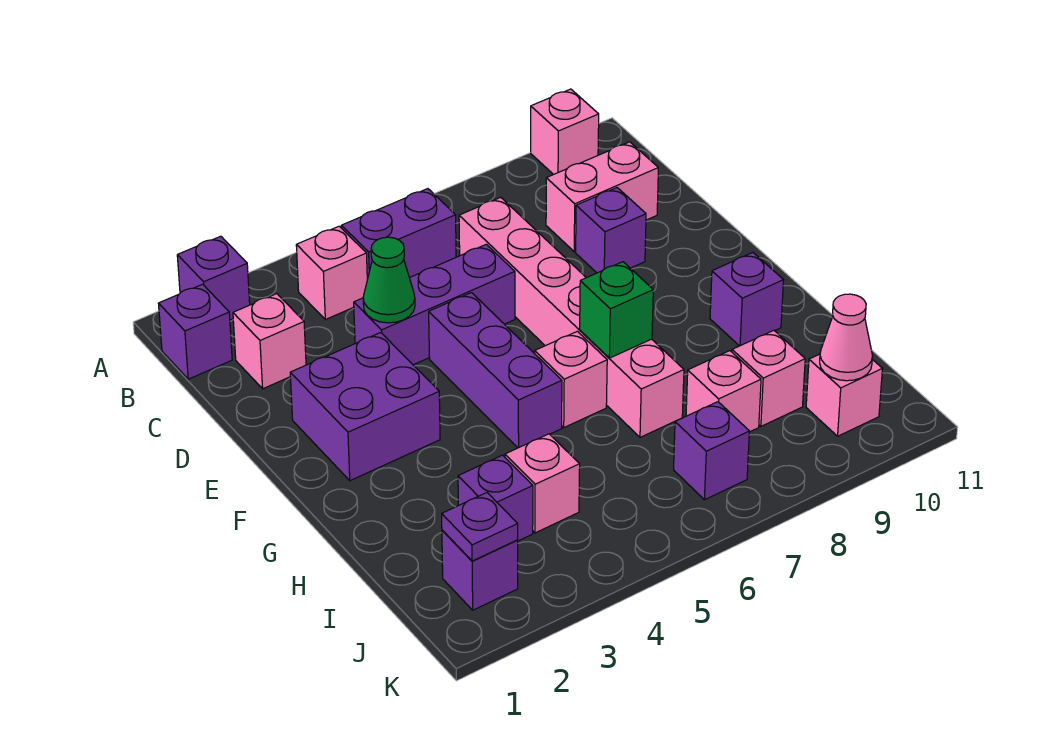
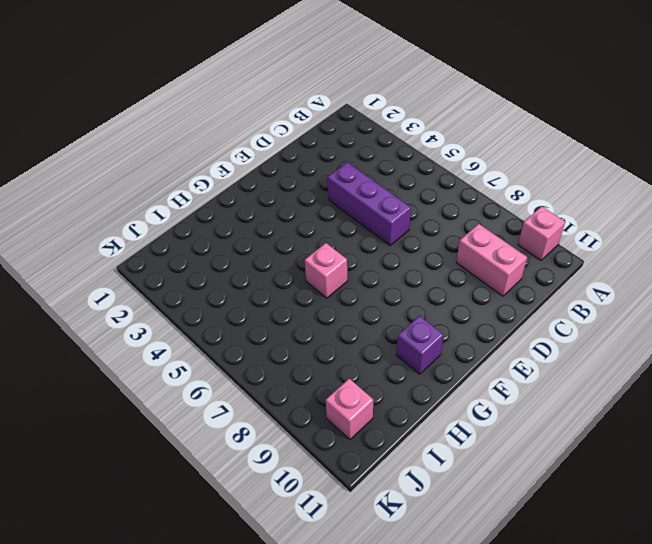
none -> purple brick A2 level 1
none -> purple brick B1 level 1
none -> pink brick B4 level 1

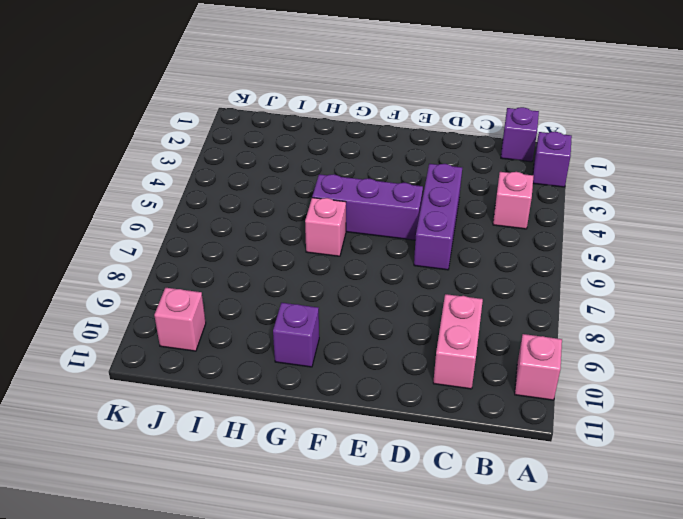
none -> purple brick B5:B6 level 1
none -> pink brick C2 level 1
none -> pink brick C7:H7 level 1

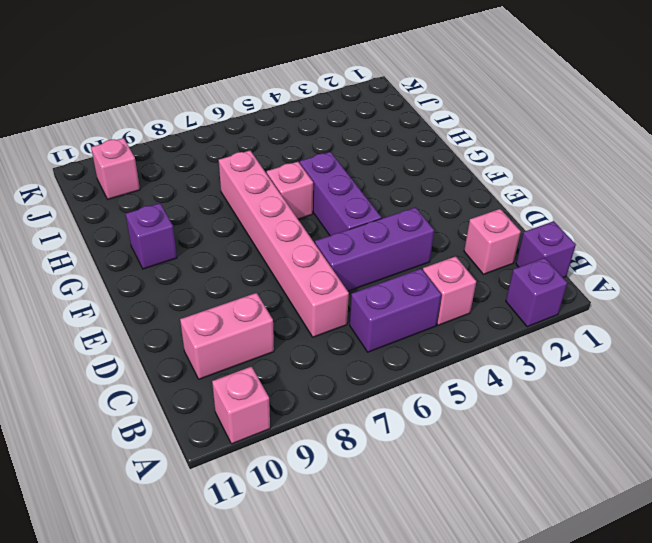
none -> purple brick D9 level 1
none -> purple brick E2:F3 level 1
none -> purple brick I3 level 1

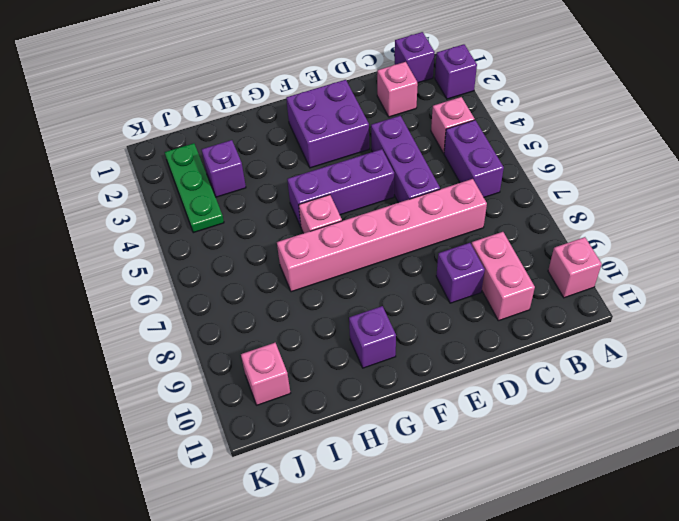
green plate J2:J4 level 1 -> purple brick J2 level 1
none -> pink brick I4 level 1
none -> pink brick I8 level 1
none -> pink brick I9 level 1

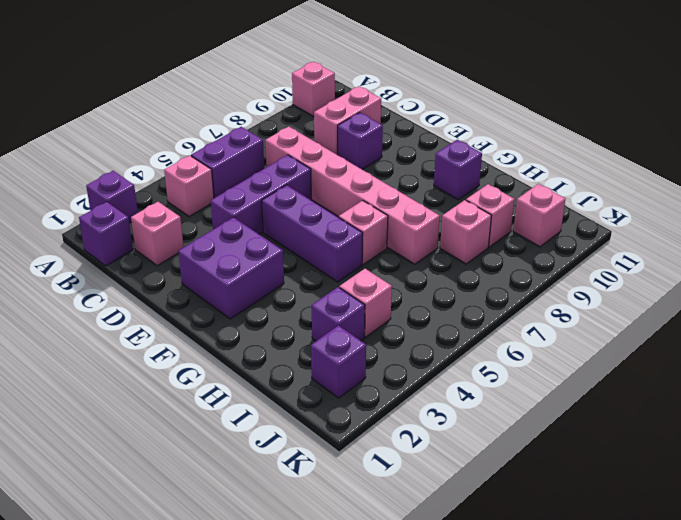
none -> purple brick J7 level 1
none -> green cone D4 level 2
none -> green brick G7 level 2

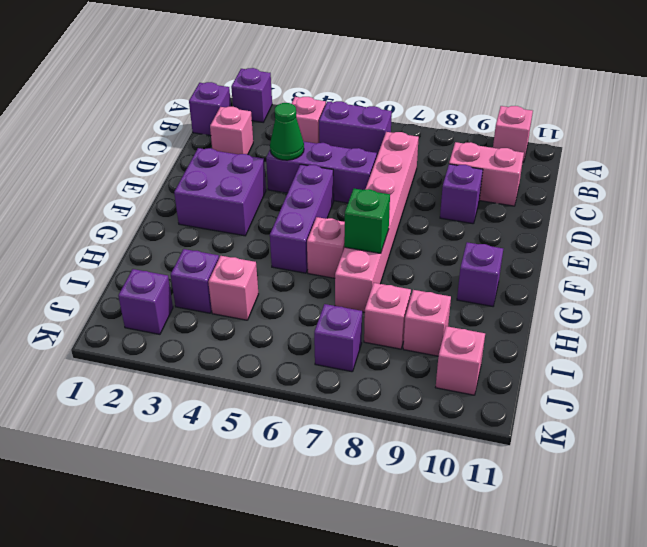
none -> purple plate J2 level 2
none -> pink cone J10 level 2

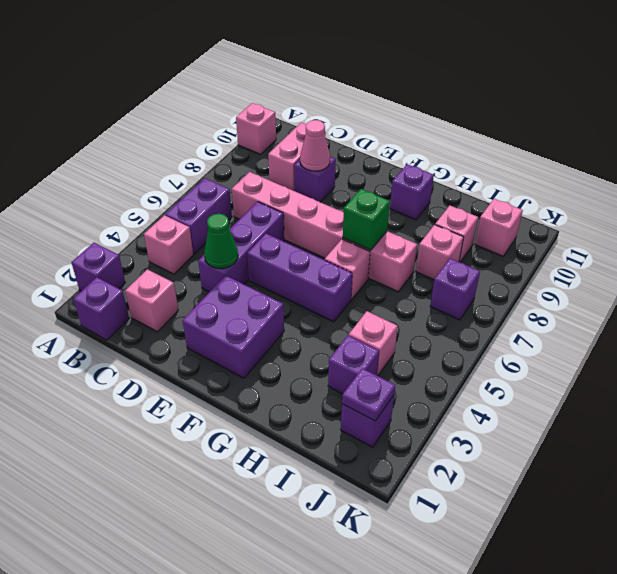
pink cone D9 level 2 -> pink cone J10 level 2

